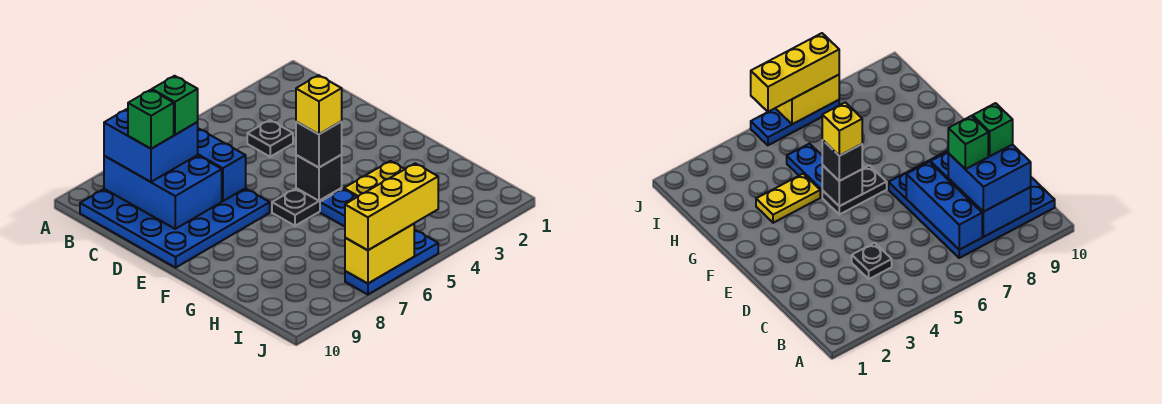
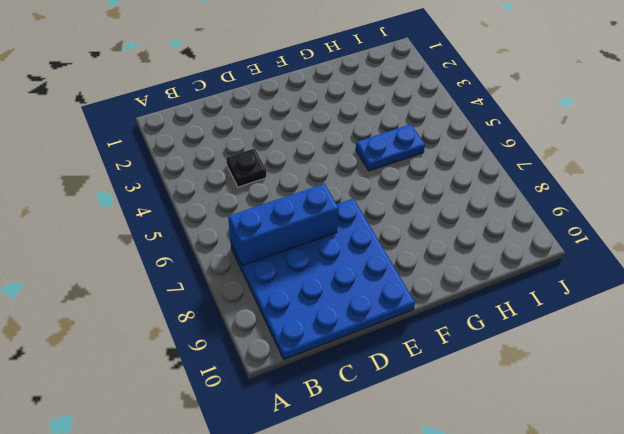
none -> black plate F5:F6 level 1
none -> yellow plate G3:G4 level 1
none -> blue plate J5:J7 level 1

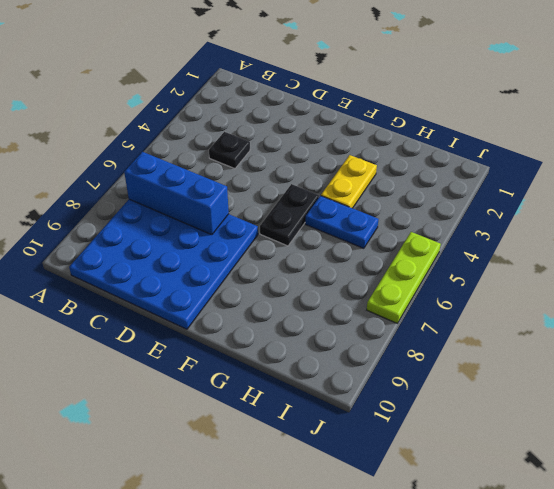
lime plate J5:J7 level 1 -> blue plate J5:J7 level 1
none -> blue brick B8:D9 level 2
none -> black brick F5 level 2
none -> yellow brick J6:J7 level 2

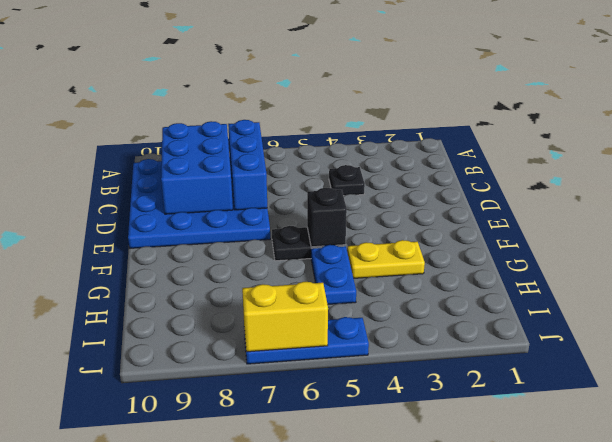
none -> blue brick B8:C9 level 3
none -> black brick F5 level 3
none -> yellow brick J5:J7 level 3

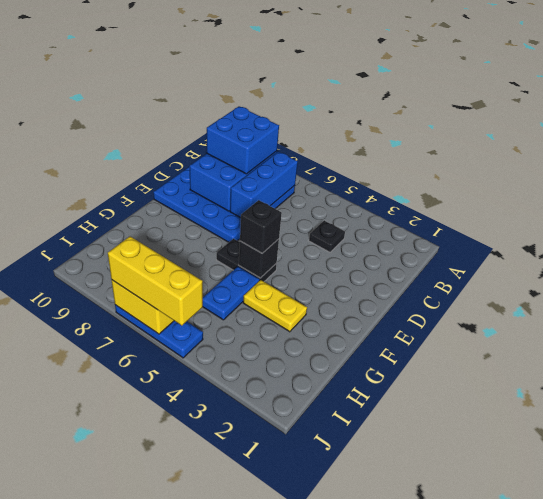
none -> green brick C8 level 4
none -> green brick C9 level 4
none -> yellow brick F5 level 4

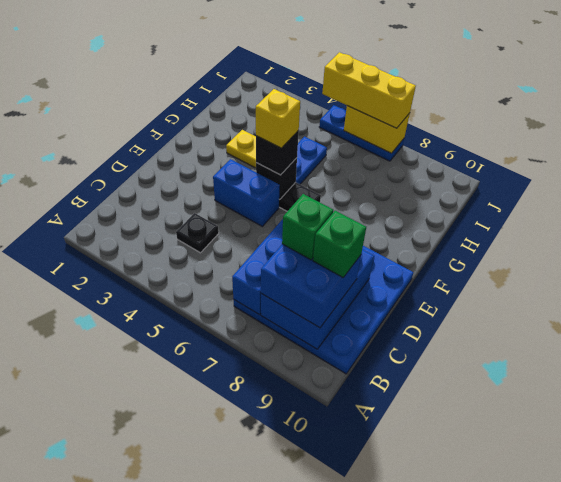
blue brick E4:E5 level 1 -> none

